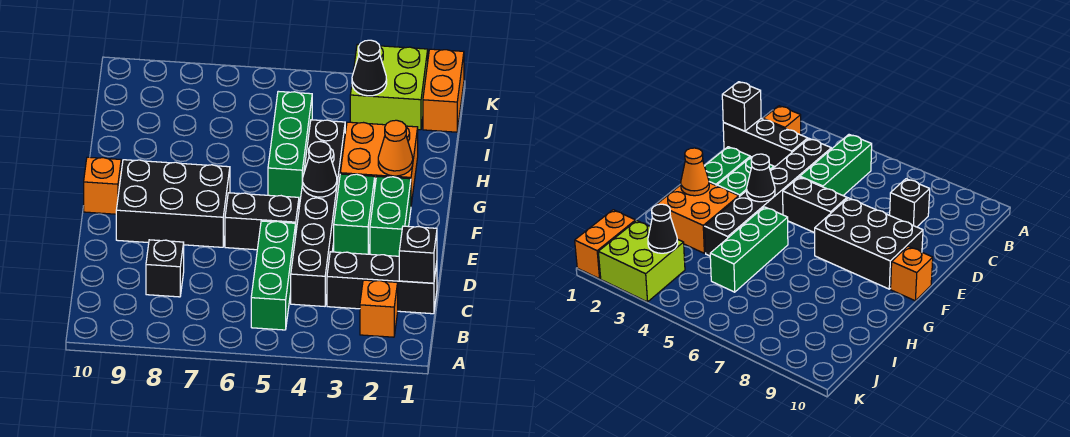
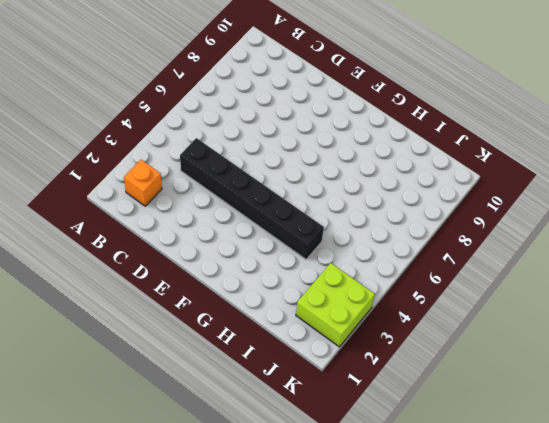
none -> green brick B5:D5 level 1
none -> black brick C1:C3 level 1
none -> black brick C8 level 1

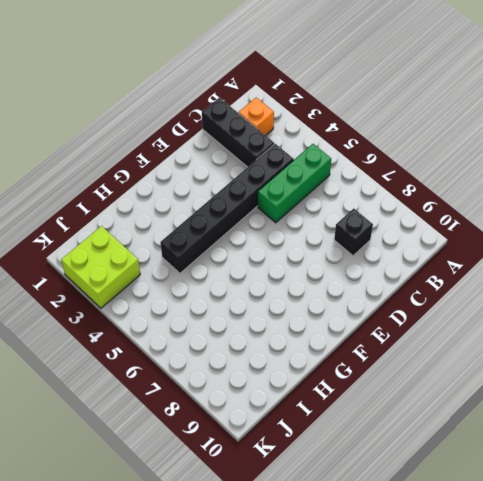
none -> green brick E2:F2 level 1
none -> green brick E3:F3 level 1
none -> black brick E5:E6 level 1

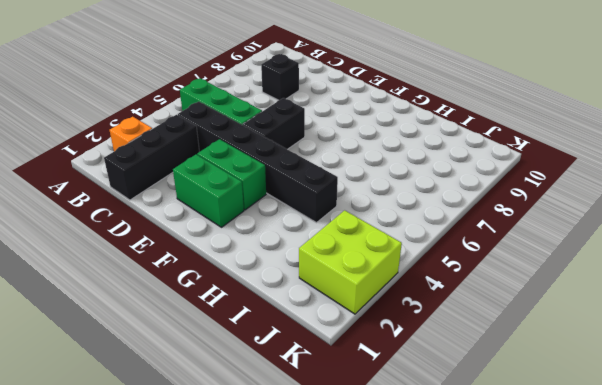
none -> black brick E7:F9 level 1
none -> orange brick F10 level 1
none -> orange brick G2:H3 level 1

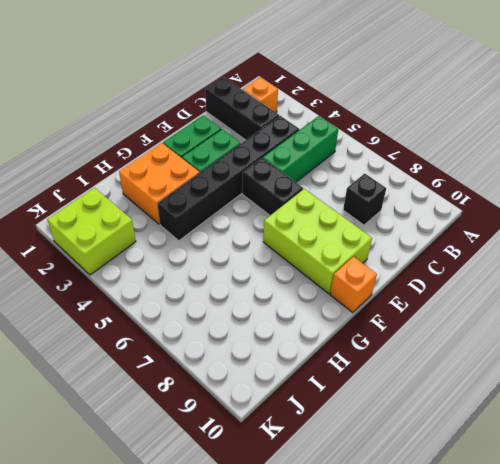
lime brick E7:F9 level 1 -> black brick E7:F9 level 1
none -> green brick G5:I5 level 1
none -> orange brick J1:K1 level 1
none -> black brick C1 level 2

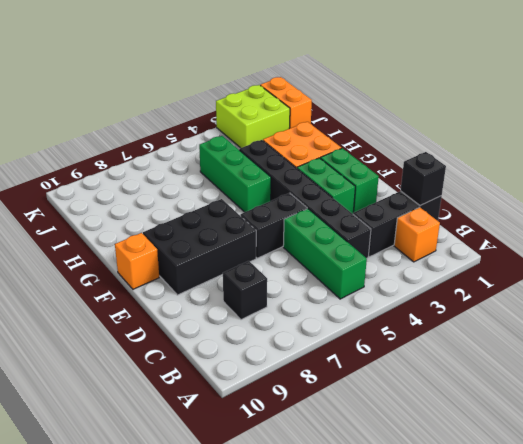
none -> black cone F4 level 2
none -> orange cone G2 level 2
none -> black cone J3 level 2

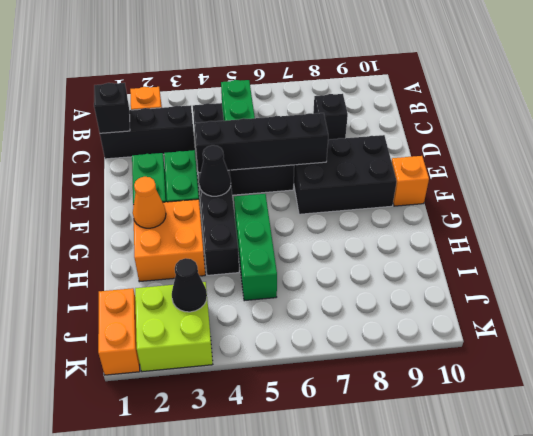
black brick E4:E7 level 2 -> none

